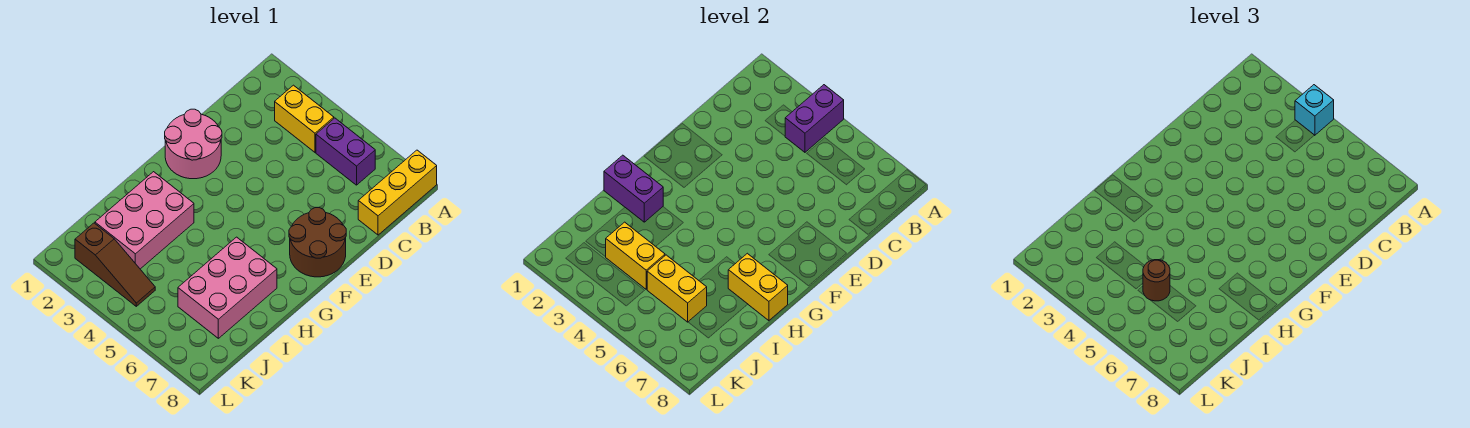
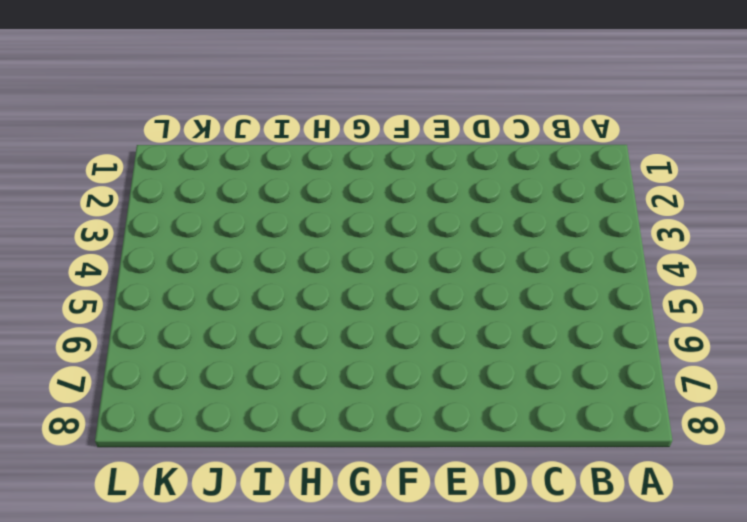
none -> yellow brick A8:C8 level 1
none -> yellow brick B3:B4 level 1
none -> purple brick B5:B6 level 1

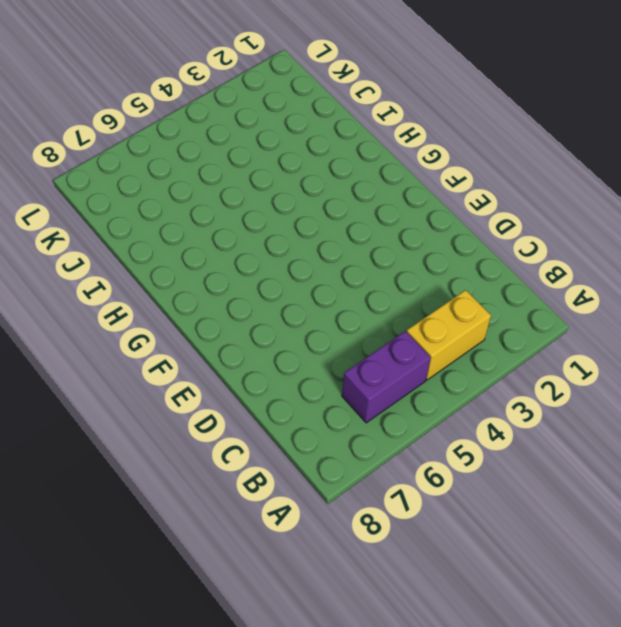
none -> yellow brick A8:C8 level 1
none -> pink round brick E1:F2 level 1
none -> brown round brick E7:F8 level 1

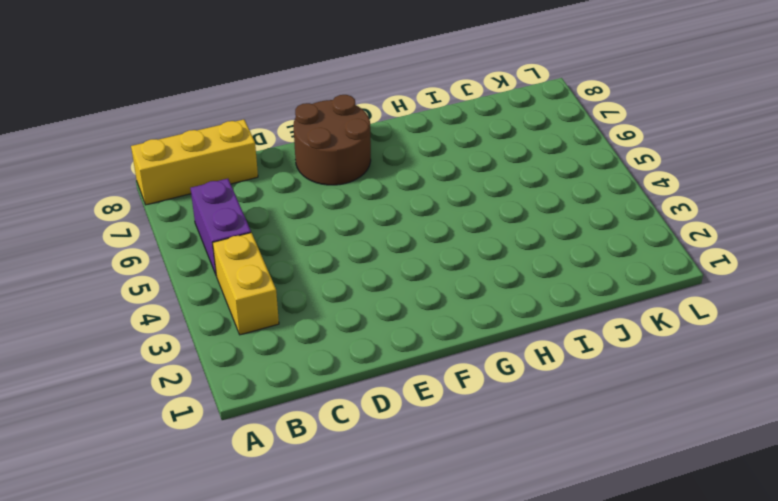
none -> pink round brick E1:F2 level 1
none -> pink brick H2:J3 level 1
none -> pink brick H6:J7 level 1

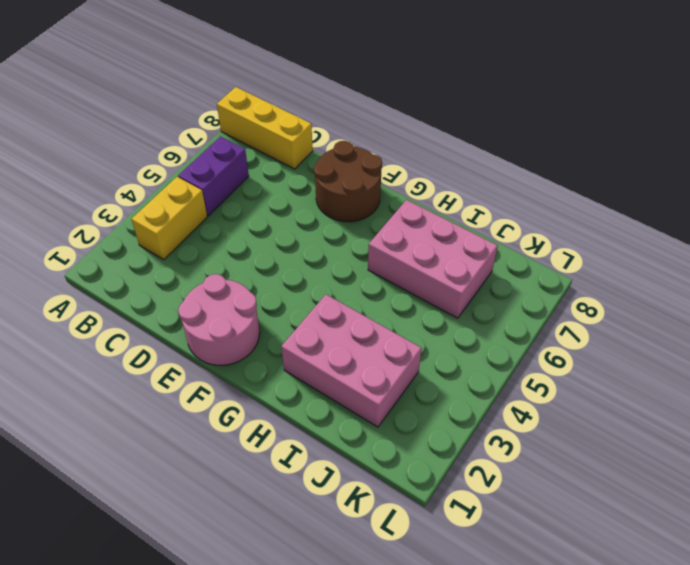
none -> brown slope K2:K4 level 1 top 2
none -> purple brick A4:B4 level 2
none -> purple brick H1:H2 level 2

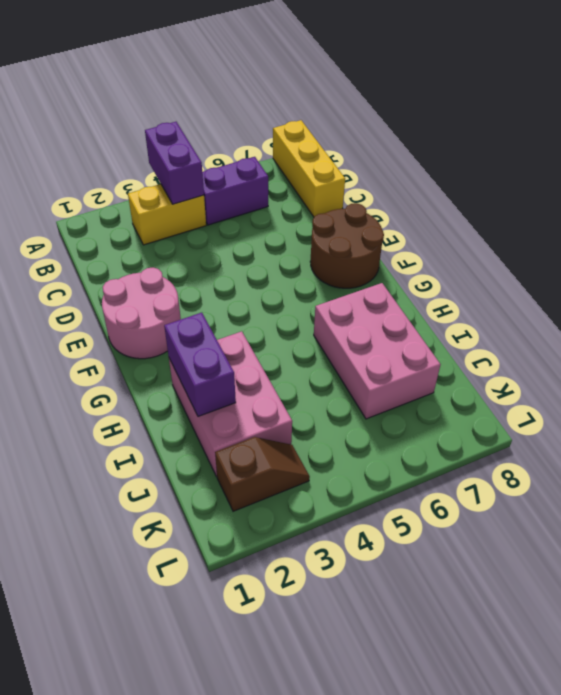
purple brick H2:I2 level 2 -> purple brick H1:H2 level 2
brown slope K2:K3 level 1 top 2 -> brown slope K2:K4 level 1 top 2
none -> yellow brick H7:H8 level 2
none -> yellow brick J3:J4 level 2
none -> yellow brick J5:J6 level 2

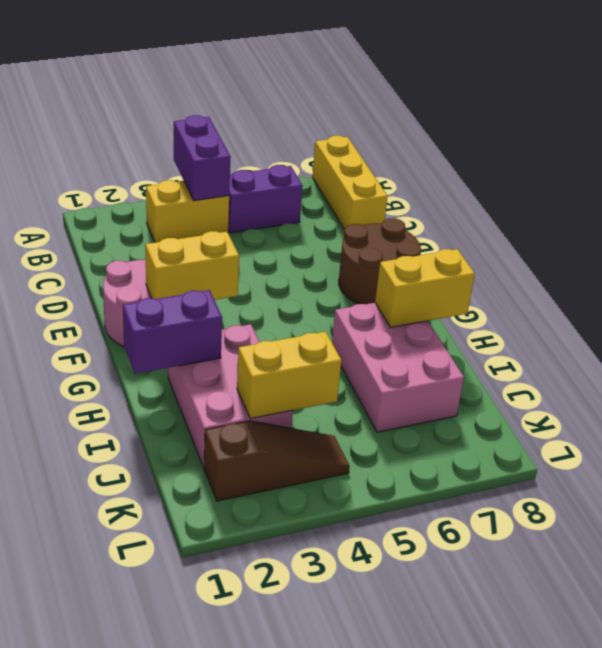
yellow brick F2:F3 level 2 -> yellow brick J5:J6 level 2
none -> cyan brick A4 level 3
none -> brown round brick J5 level 3

